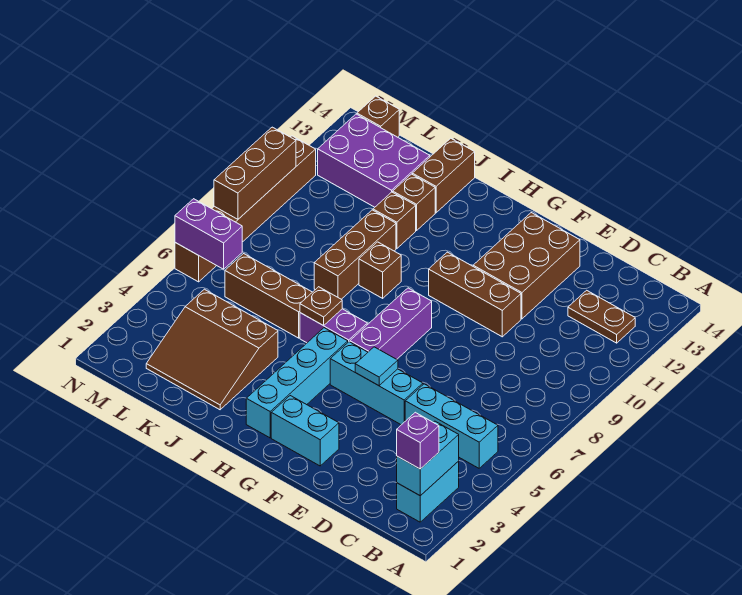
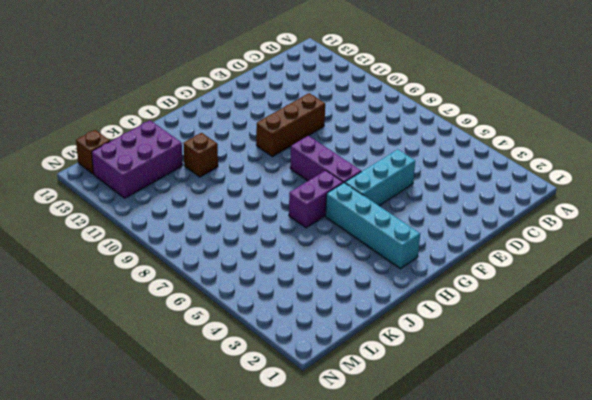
none -> cyan brick B2:B3 level 1
none -> cyan brick B5:D5 level 1
none -> brown plate B12:C12 level 1

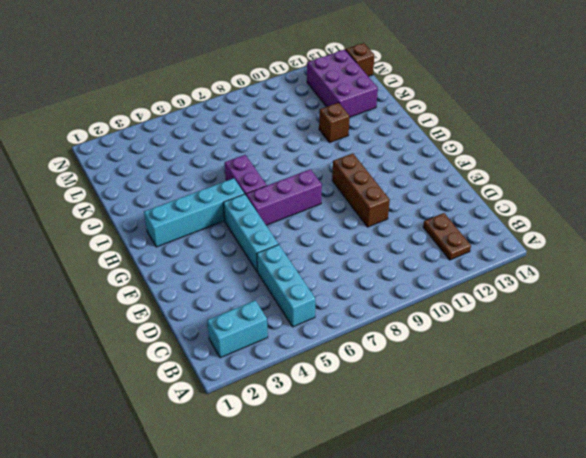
none -> brown brick E11:F13 level 1
none -> cyan brick F2:G2 level 1
none -> brown brick I9 level 1

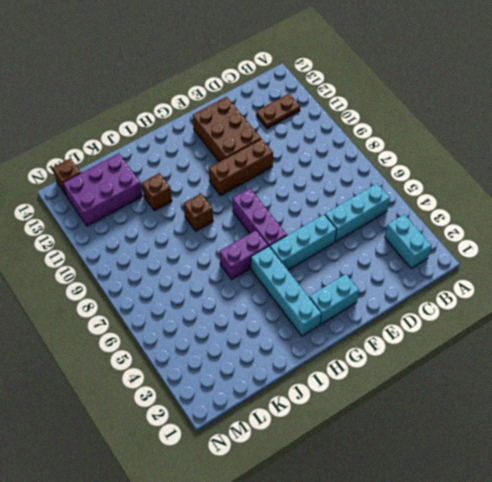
none -> brown slope J2:L4 level 1 top 4
none -> brown brick J6:L6 level 1
none -> brown brick J8:J10 level 1

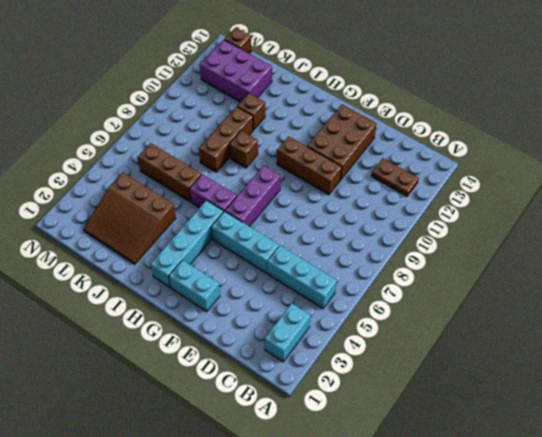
none -> brown brick J12 level 1
none -> brown brick J13:J14 level 1
none -> brown brick N6:N11 level 1

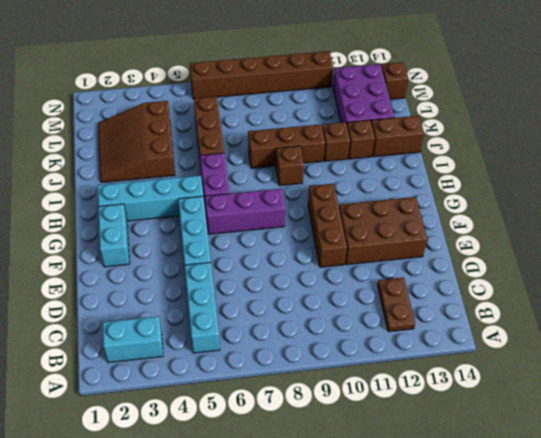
none -> cyan brick B2:B3 level 2
none -> cyan tile F5 level 2
none -> brown plate I6 level 2

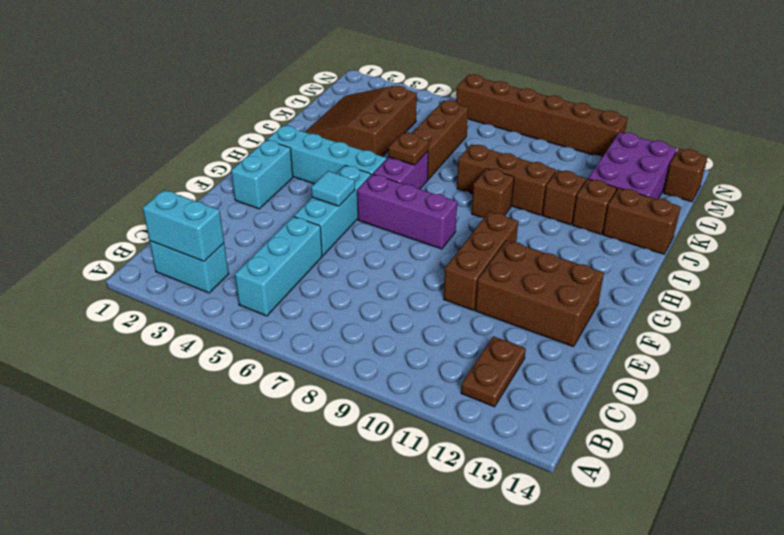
none -> purple brick M6:N6 level 2
none -> brown brick N8:N10 level 2
none -> purple brick B2 level 3

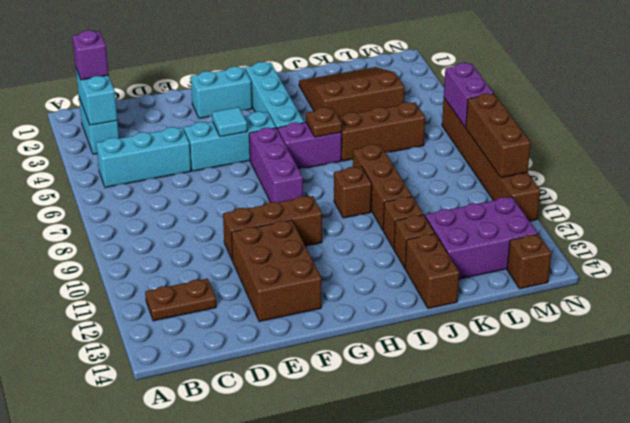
purple brick N6:N7 level 2 -> purple brick M6:N6 level 2

